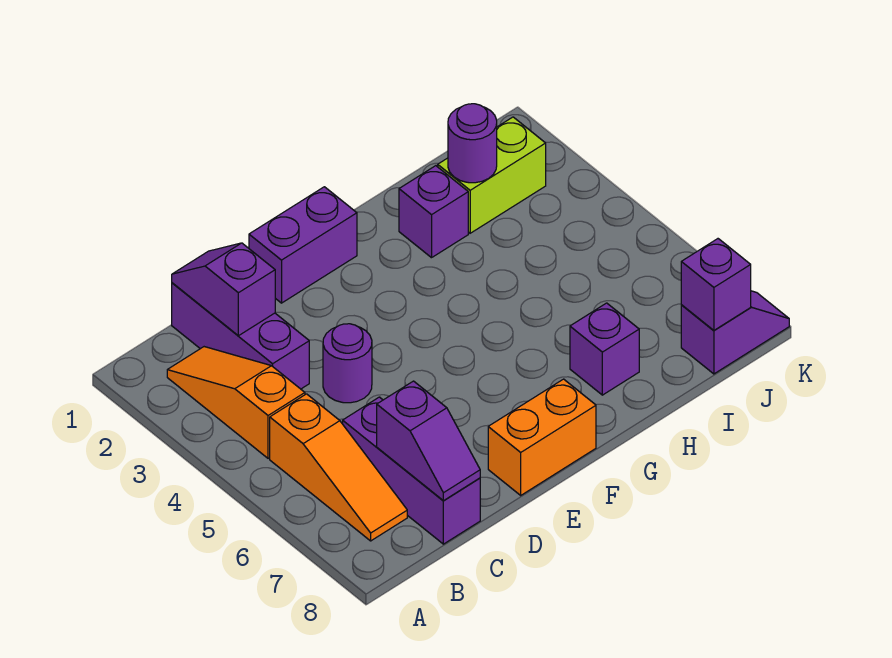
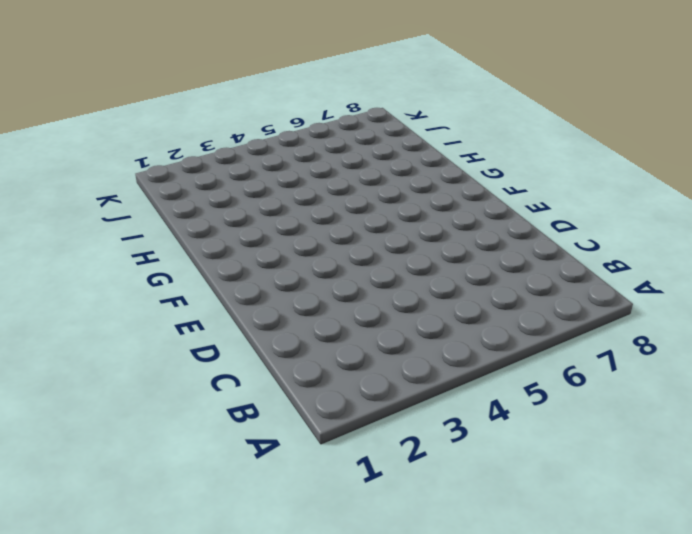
none -> orange slope B2:B4 level 1 top 4
none -> orange slope B5:B7 level 1 top 5
none -> purple brick C1:C3 level 1

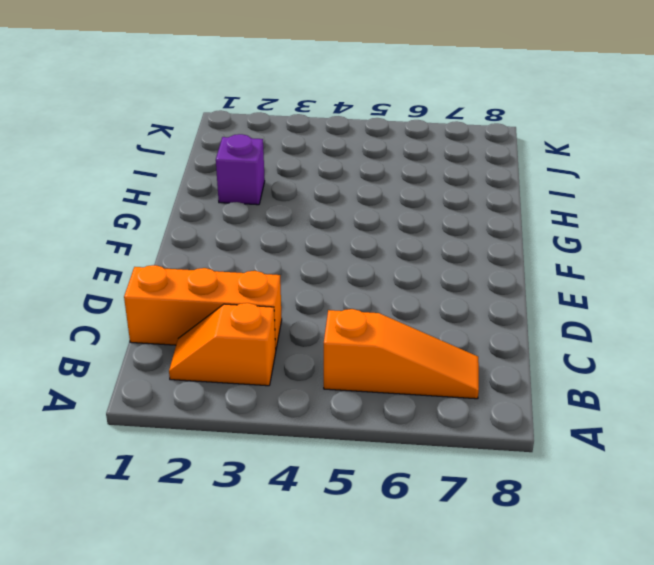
orange slope B2:B3 level 1 top 3 -> orange slope B2:B4 level 1 top 4
orange brick C1:C3 level 1 -> purple brick C1:C3 level 1
none -> purple brick C6:C8 level 1
none -> purple round brick D4 level 1
none -> purple brick E1:F1 level 1

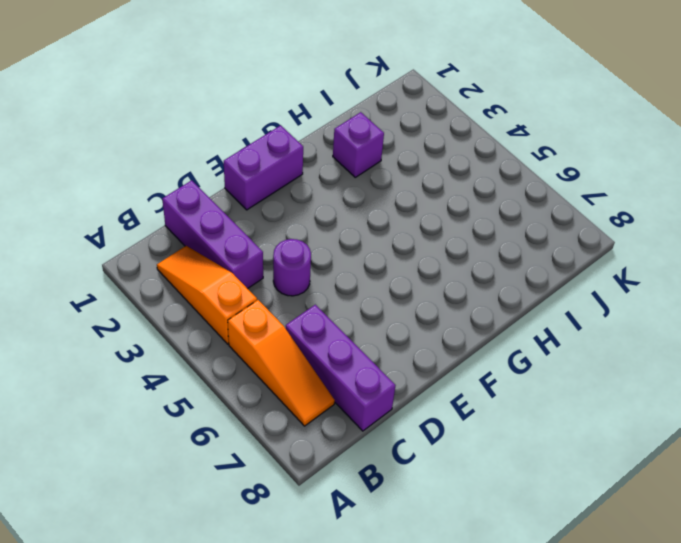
none -> orange brick E8:F8 level 1
none -> purple brick H7 level 1
none -> lime brick I2:J2 level 1

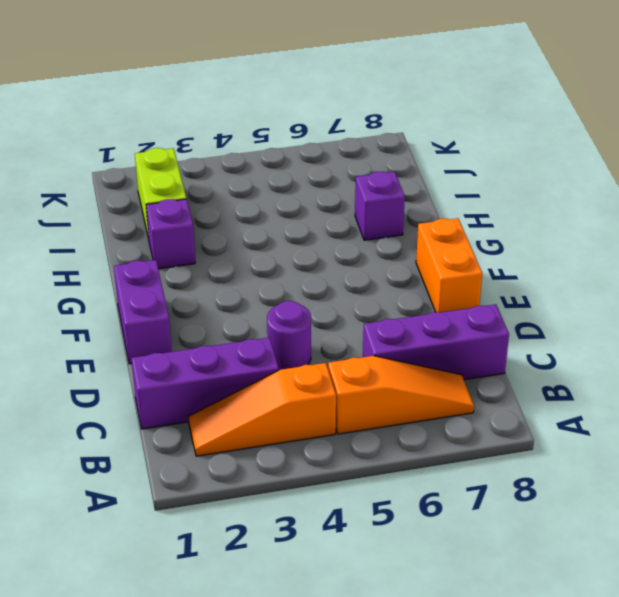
none -> purple slope J8:K8 level 1 top J
none -> purple slope C1:C2 level 2 top 2
none -> purple slope C7:C8 level 2 top 7

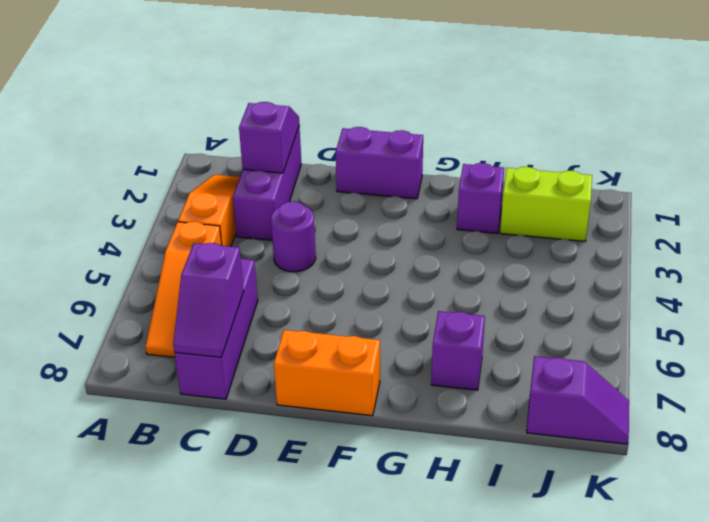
none -> purple round brick I2 level 2
none -> purple brick J8 level 2

